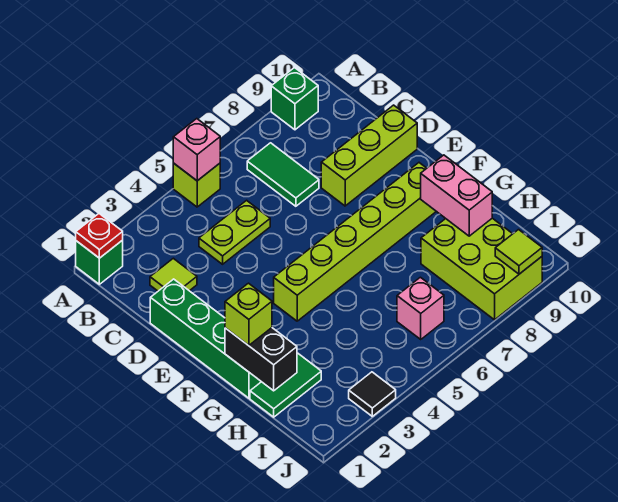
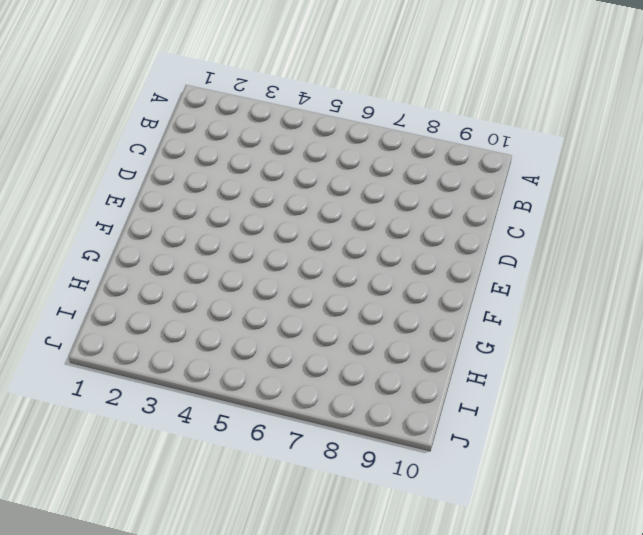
none -> green brick A1 level 1
none -> lime brick A5 level 1
none -> green brick A9 level 1

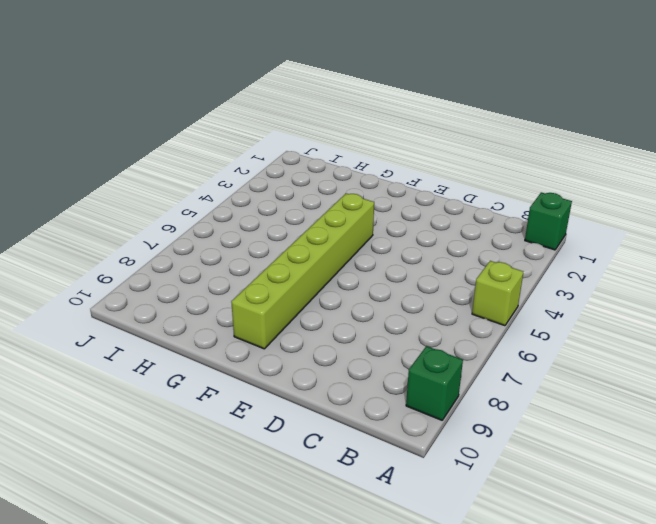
none -> green tile B7:C7 level 1
none -> lime tile C2 level 1
none -> lime plate C4:C5 level 1

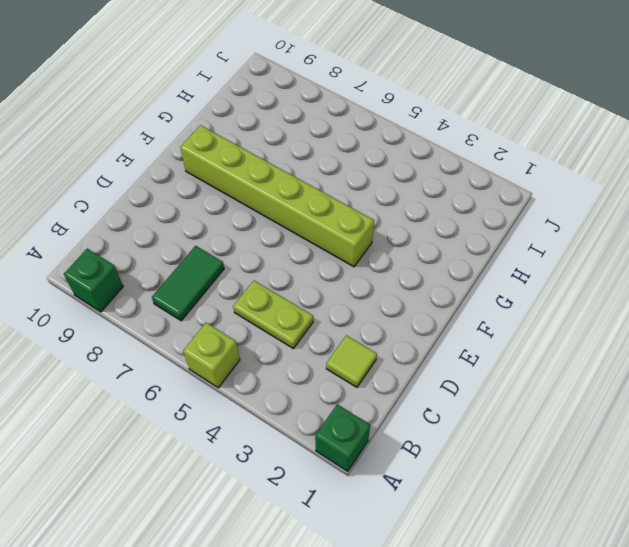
none -> green brick D1:G1 level 1
none -> lime brick D8:D10 level 1
none -> green tile H1:H2 level 1

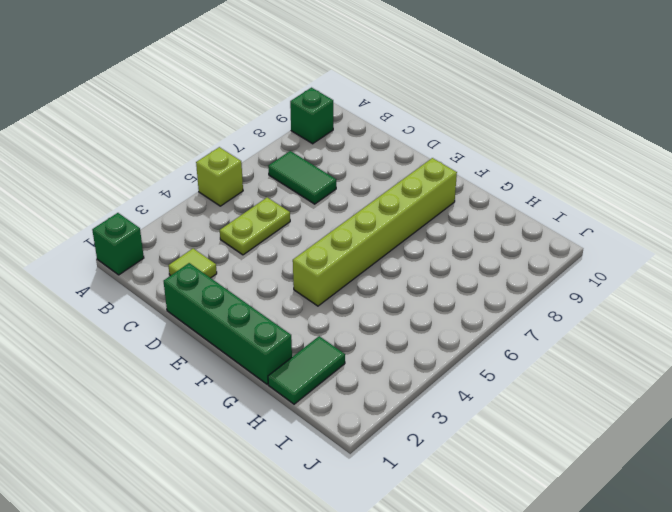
none -> lime brick D8:D10 level 1
none -> lime brick H8:J9 level 1
none -> pink brick I6 level 1

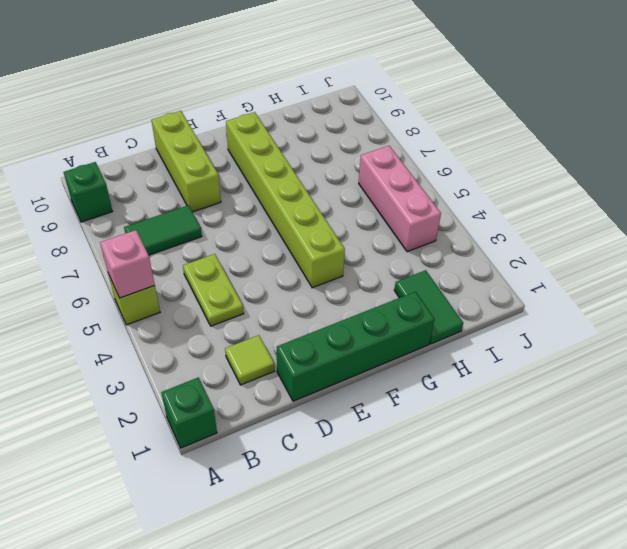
pink brick I4:I6 level 1 -> pink brick I6 level 1
none -> lime brick H8:J9 level 1
none -> black tile J3 level 1
none -> red plate A1 level 2

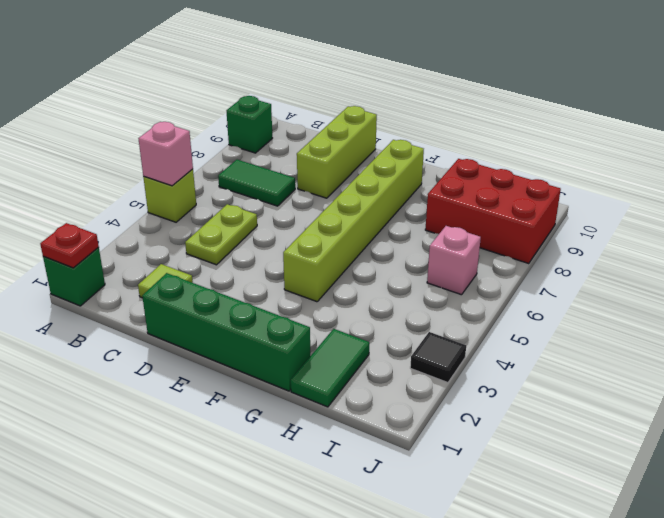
red brick H8:J9 level 1 -> lime brick H8:J9 level 1
none -> black brick G1:H1 level 2
none -> pink brick G9:H9 level 2
none -> lime tile J9 level 2

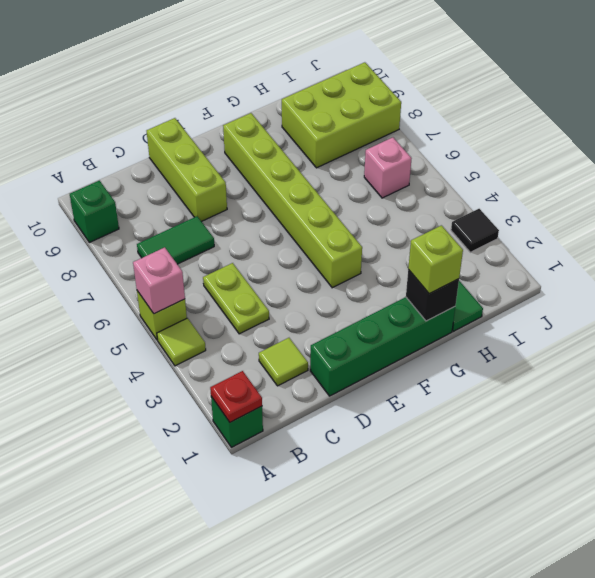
lime tile A4 level 1 -> lime tile J9 level 2
black brick G1 level 2 -> black brick G1:H1 level 2
none -> pink brick G9:H9 level 2

